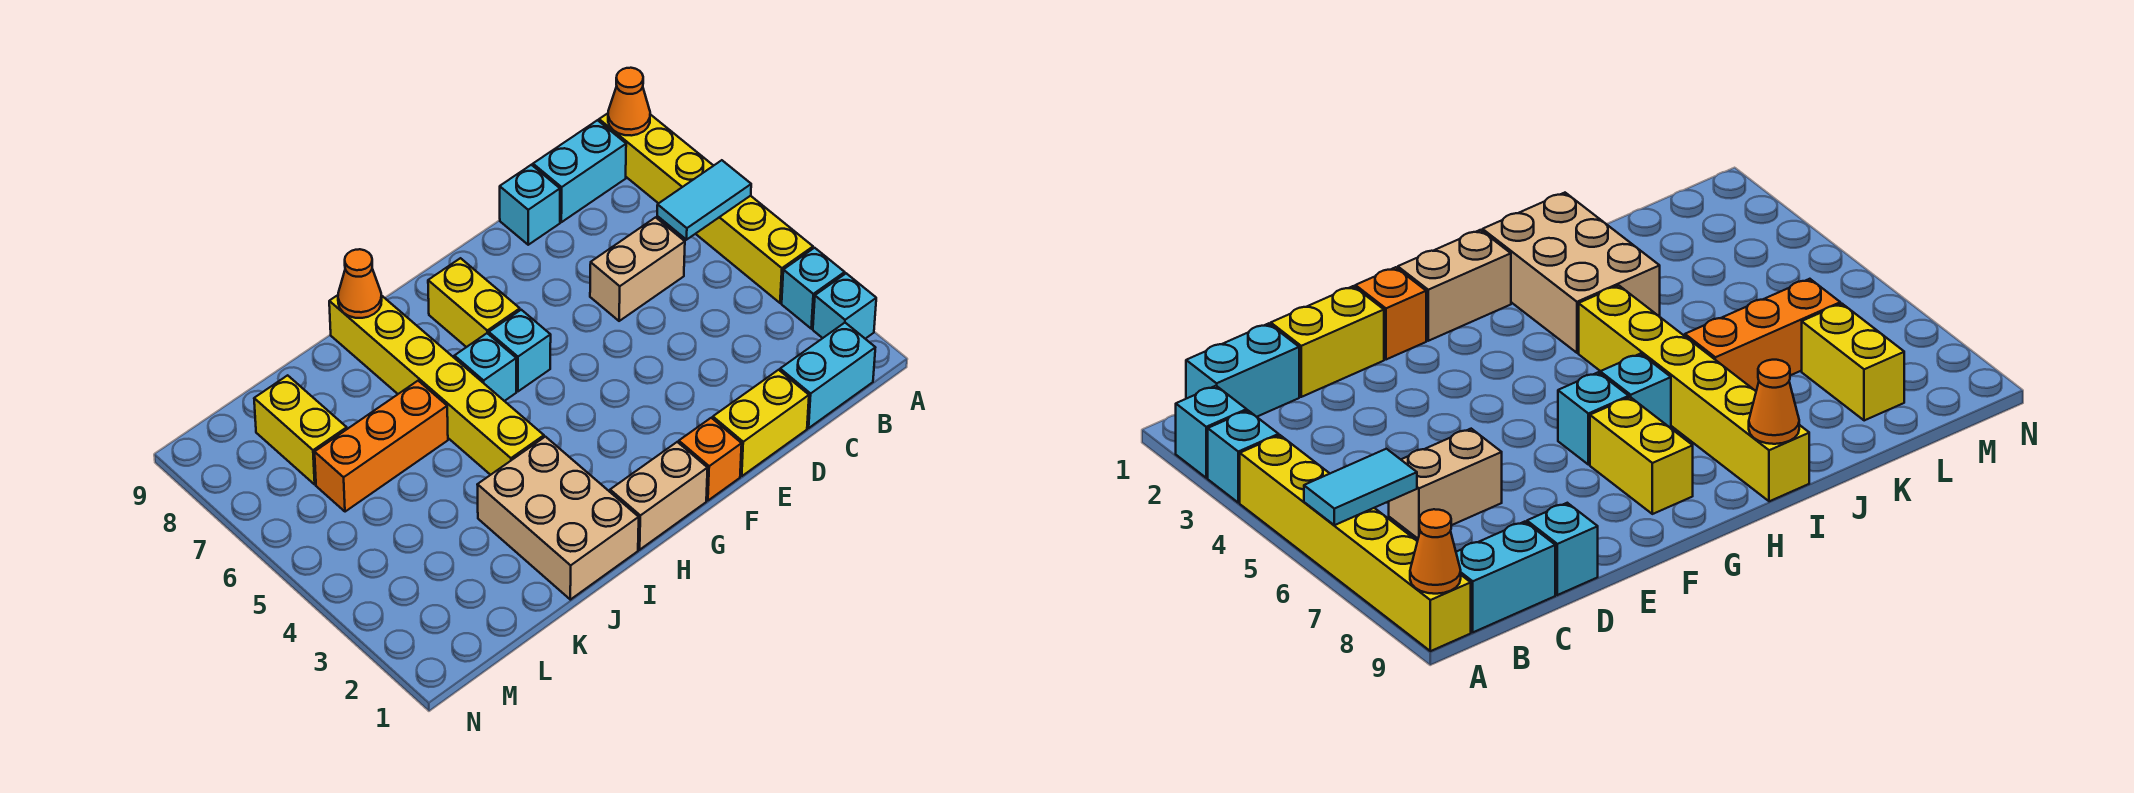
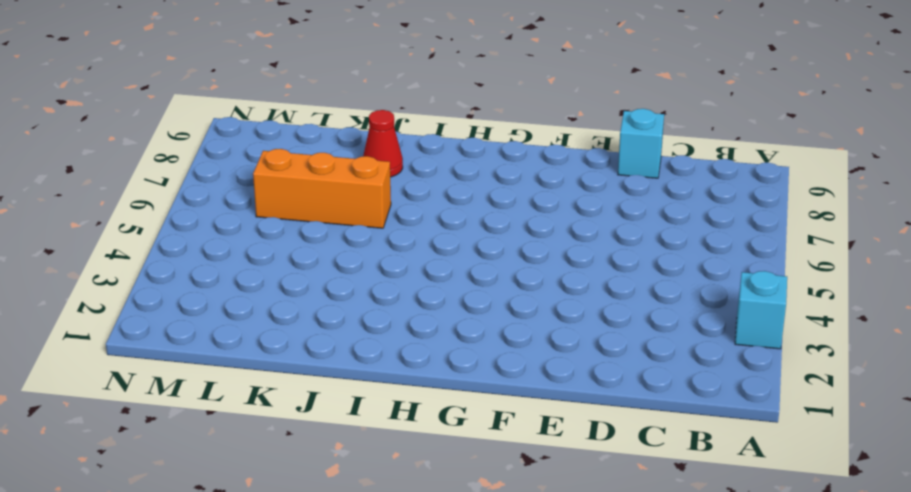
red cone J8 level 1 -> none
none -> cyan brick A2 level 1
none -> yellow brick A4:A9 level 1
none -> cyan brick B1:C1 level 1

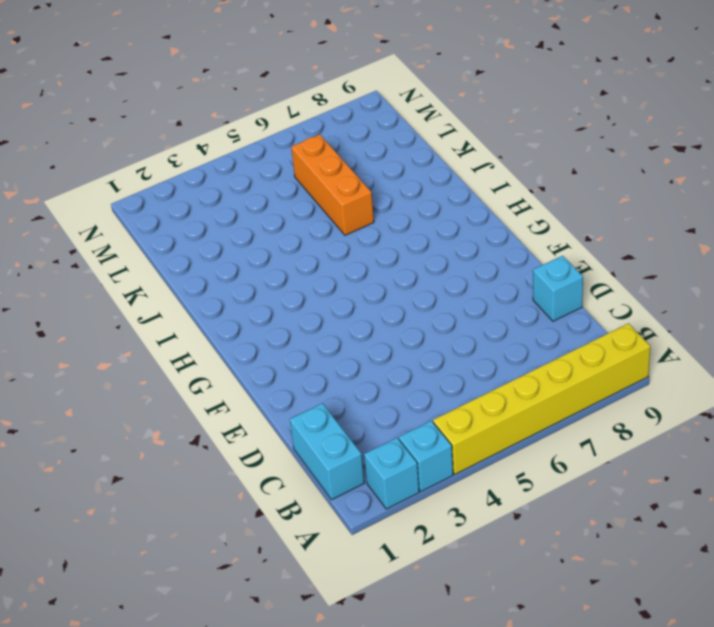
none -> cyan brick B9:C9 level 1
none -> tan brick C6:D6 level 1
none -> yellow brick D1:E1 level 1

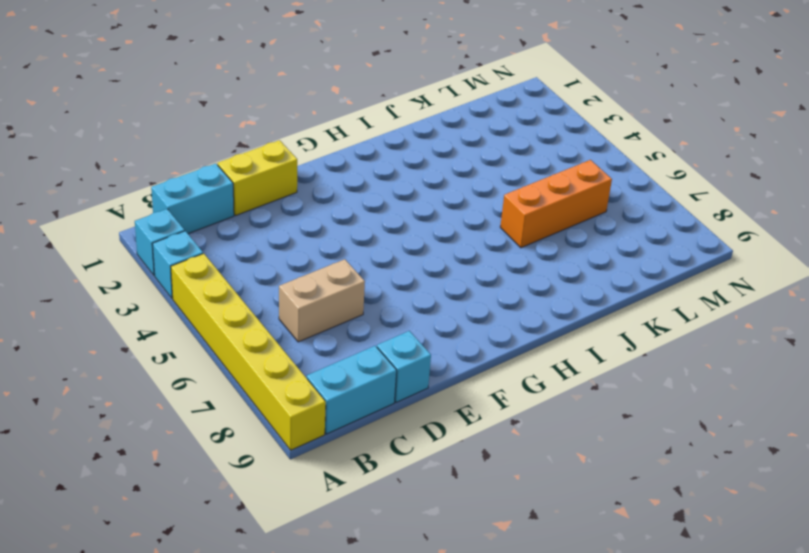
none -> orange brick F1 level 1
none -> tan brick G1:H1 level 1
none -> cyan brick G6 level 1

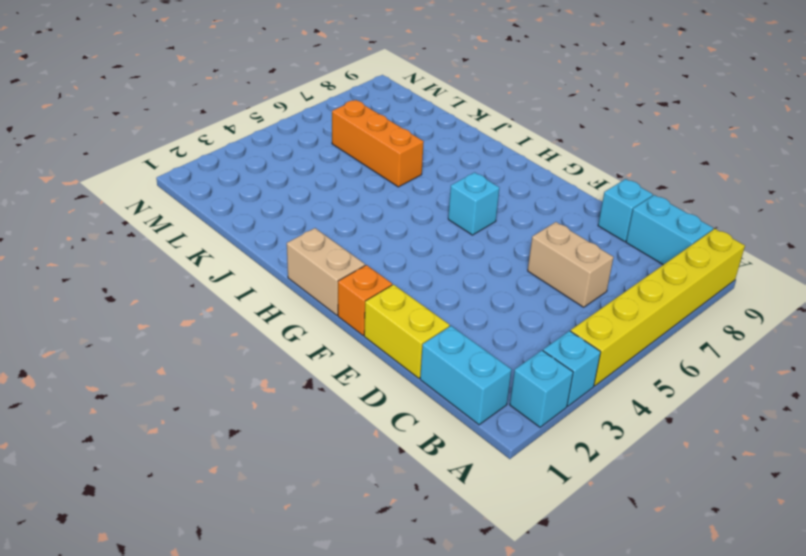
none -> yellow brick G7:G8 level 1
none -> cyan brick H6 level 1
none -> tan brick I1:J3 level 1

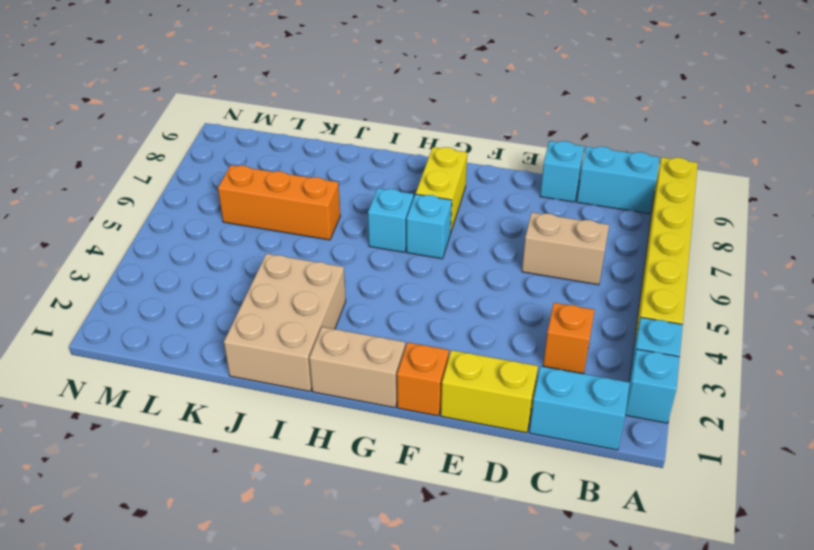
orange brick C3 level 1 -> none
none -> yellow brick I4:I9 level 1
none -> yellow brick L7:L8 level 1
none -> cyan tile A6:B6 level 2

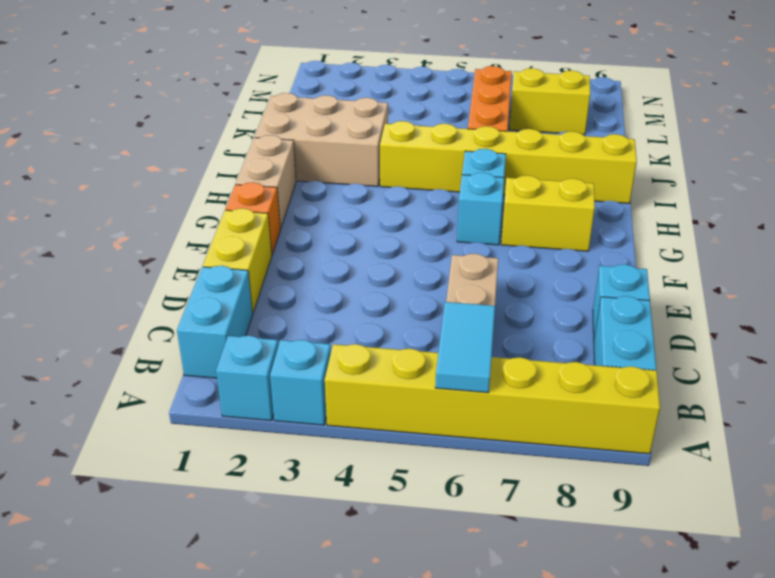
none -> orange cone A9 level 2
none -> orange cone I9 level 2

